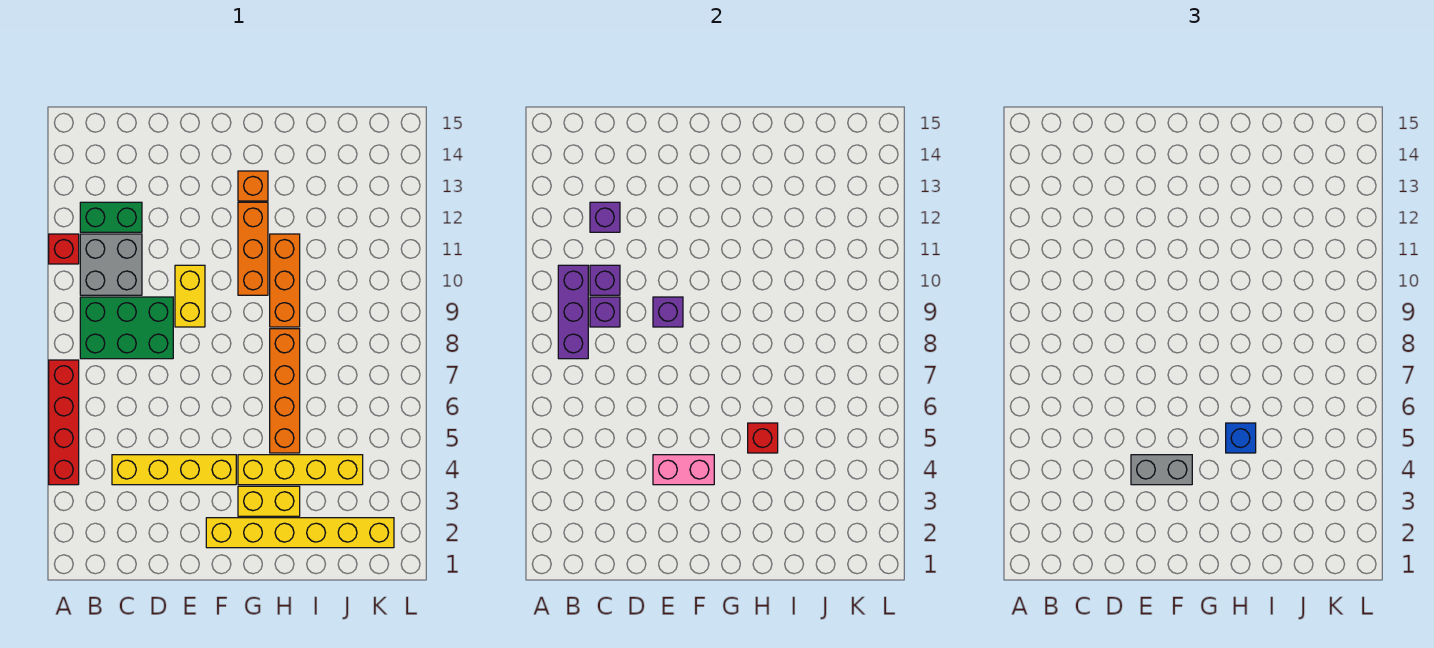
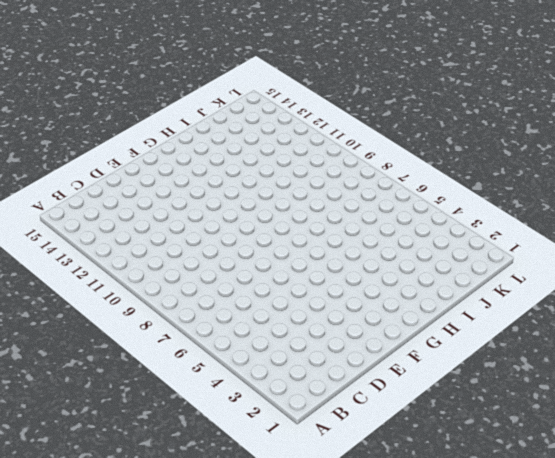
none -> red brick A4:A7 level 1
none -> red brick A11 level 1
none -> green brick B8:D9 level 1

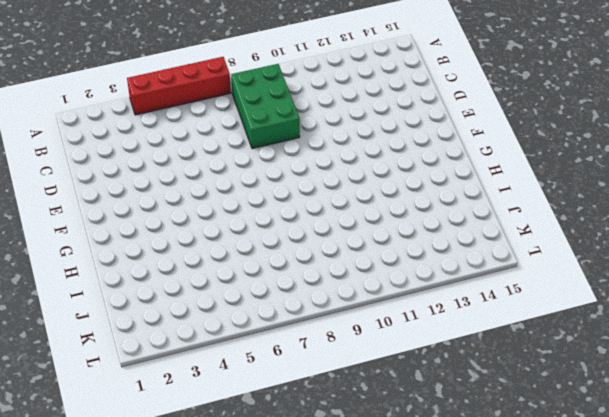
none -> red brick A11 level 1
none -> grey brick B10:C11 level 1
none -> green brick B12:C12 level 1

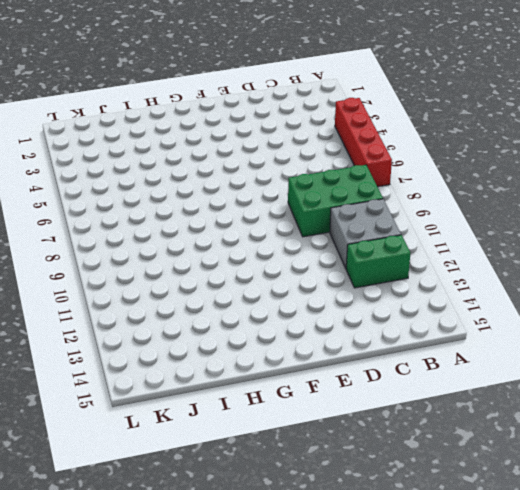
none -> red brick A11 level 1
none -> yellow brick C4:F4 level 1
none -> yellow brick E9:E10 level 1

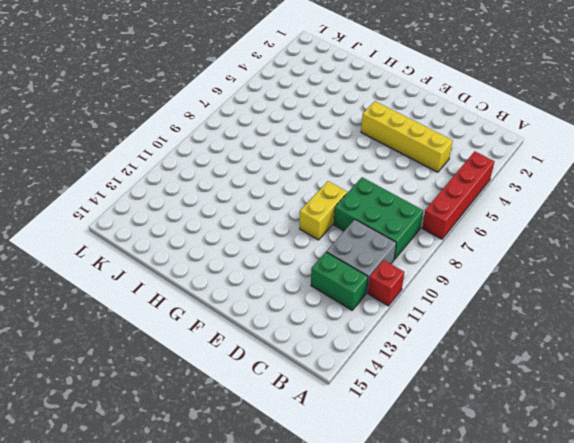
none -> yellow brick F2:K2 level 1
none -> yellow brick G3:H3 level 1
none -> yellow brick G4:J4 level 1

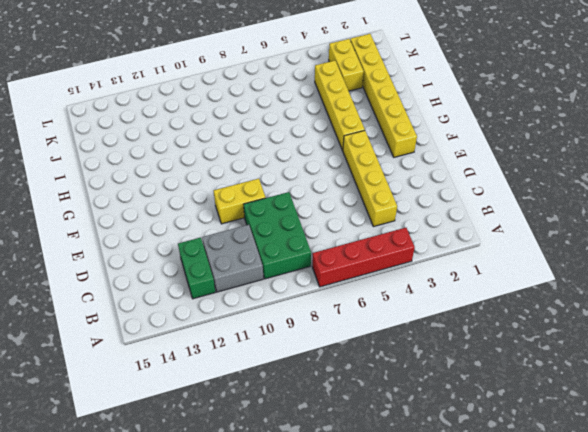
yellow brick J3:K3 level 1 -> yellow brick G3:H3 level 1
none -> red brick A11 level 1
none -> orange brick G10:G12 level 1
none -> orange brick G13 level 1

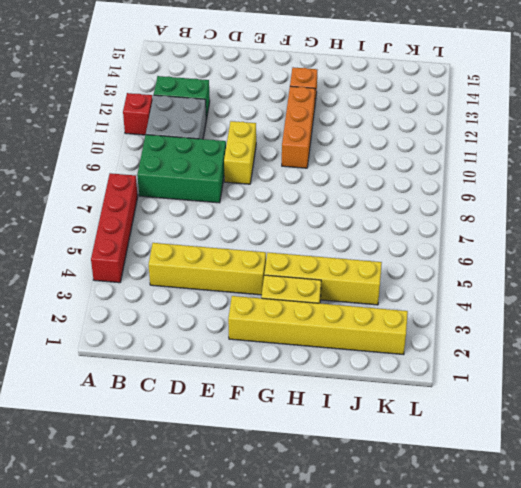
none -> orange brick H5:H8 level 1
none -> orange brick H9:H11 level 1
none -> purple brick B8:B10 level 2

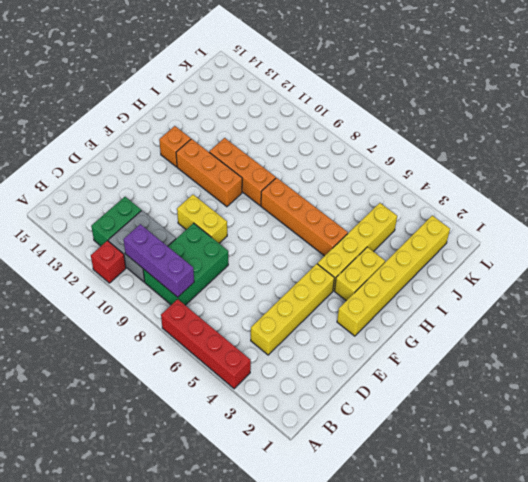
none -> purple brick C9 level 2
none -> purple brick C10 level 2
none -> purple brick C12 level 2

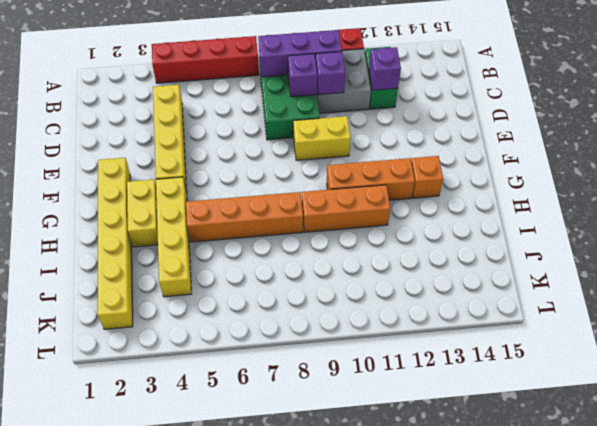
none -> pink brick E4:F4 level 2
none -> purple brick E9 level 2
none -> red brick H5 level 2

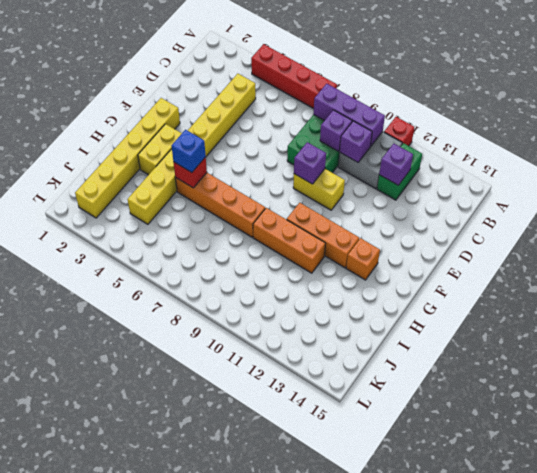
none -> pink brick E4:F4 level 2
none -> grey brick E4:F4 level 3

